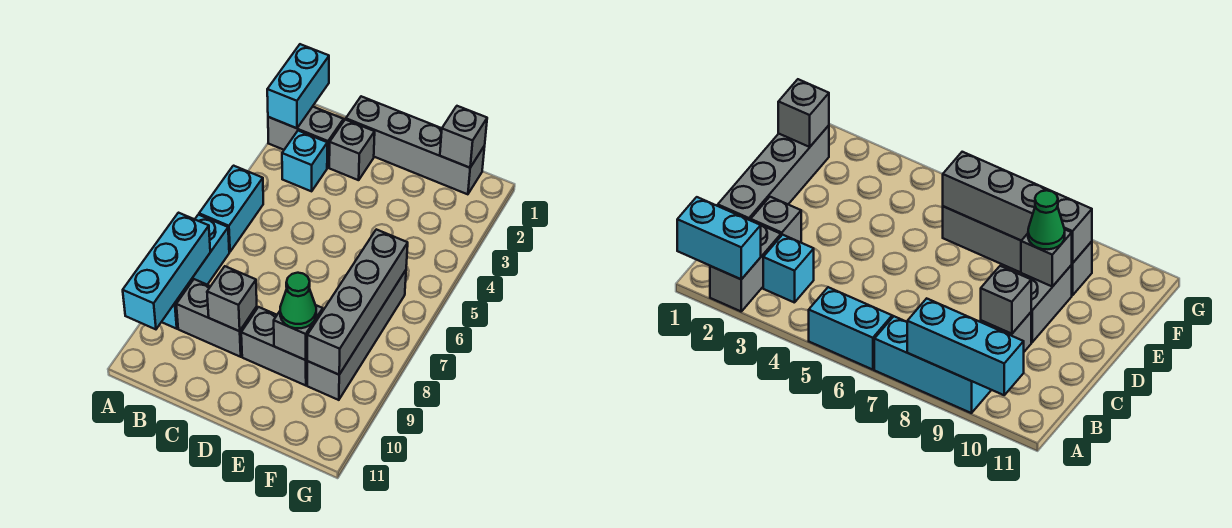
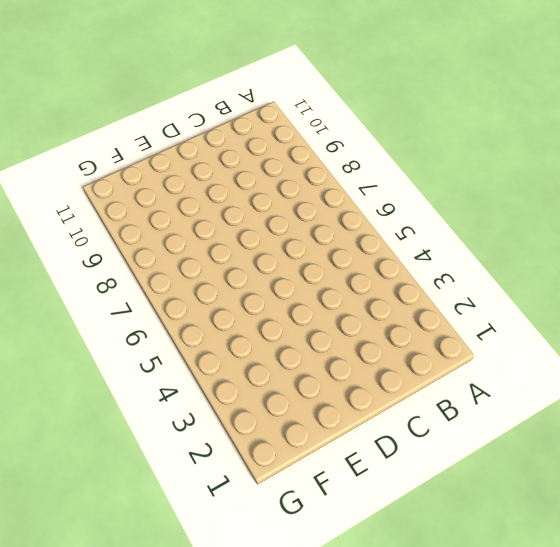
none -> grey brick A2:B2 level 1
none -> cyan brick A5:A6 level 1
none -> cyan brick A7:A9 level 1

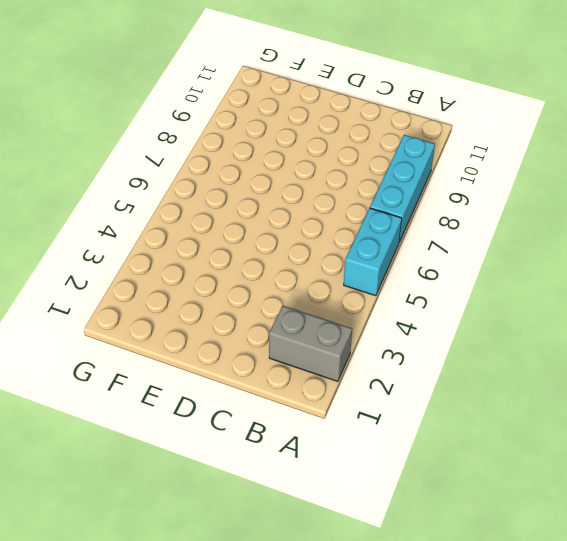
none -> cyan brick B3 level 1
none -> grey brick B9:C9 level 1
none -> grey brick C1:F1 level 1

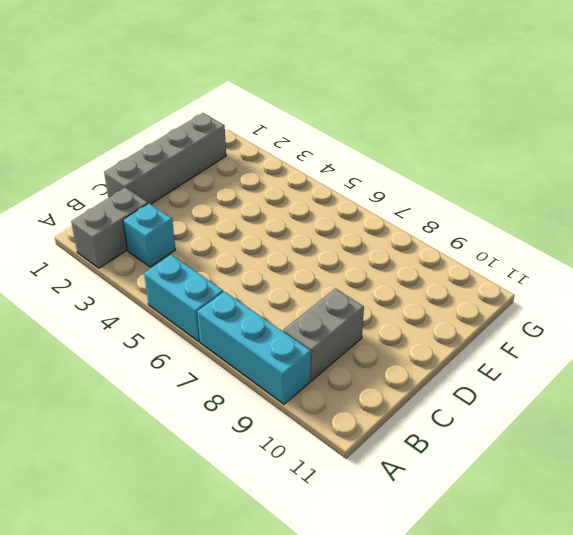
none -> grey brick C2 level 1
none -> grey brick D9:E9 level 1
none -> grey brick F6:F9 level 1

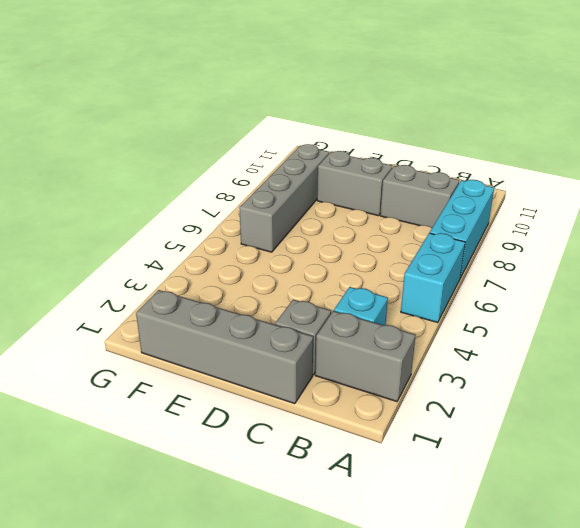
none -> cyan brick A1:A2 level 2
none -> cyan brick A8:A10 level 2
none -> grey brick C9 level 2

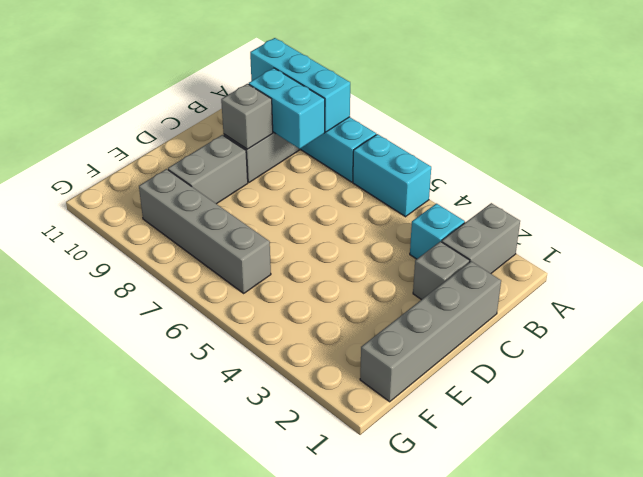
cyan brick B8:B9 level 2 -> cyan brick A1:A2 level 2
none -> grey brick E9 level 2
none -> grey brick F1 level 2
none -> grey brick F6:F9 level 2

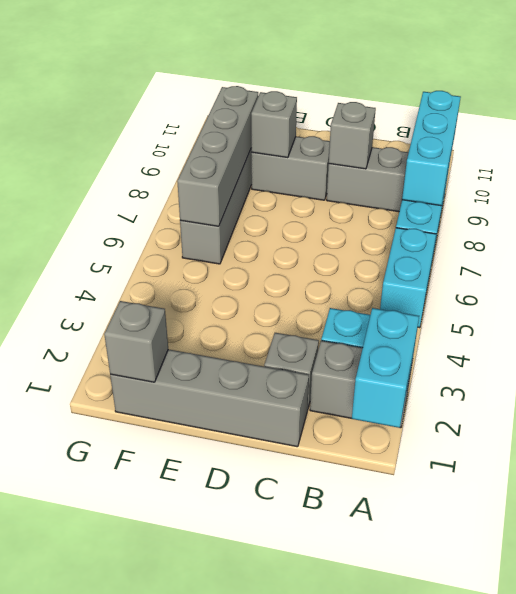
none -> green cone E9 level 3

